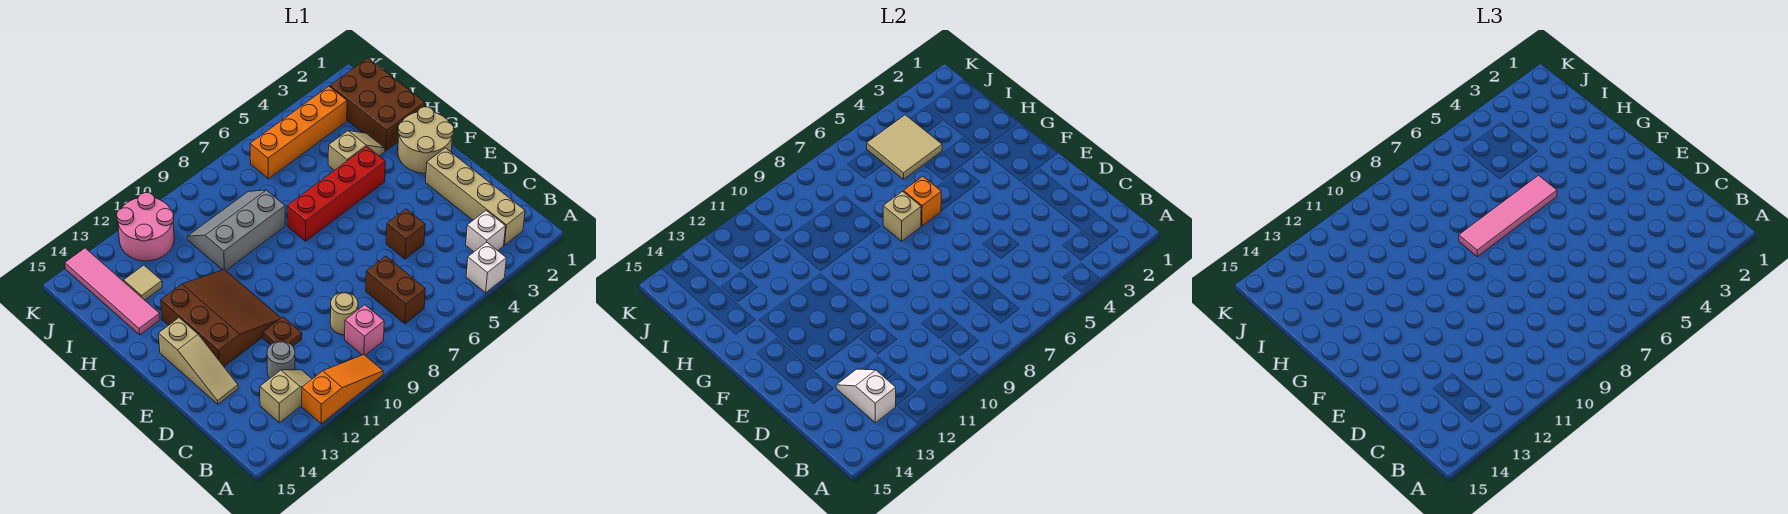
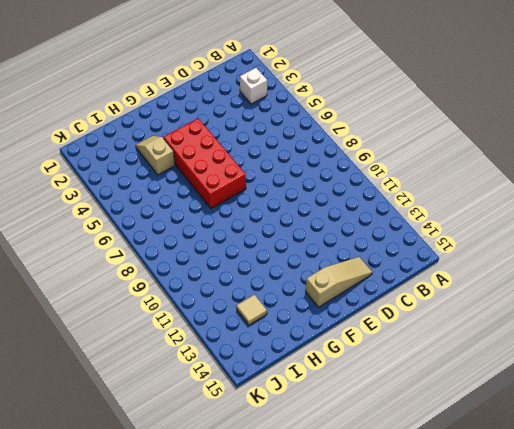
red brick F4:G7 level 1 -> red brick G4:G7 level 1
none -> white brick A4 level 1
none -> orange slope A10:A12 level 1 top 12
none -> tan brick B2:E2 level 1

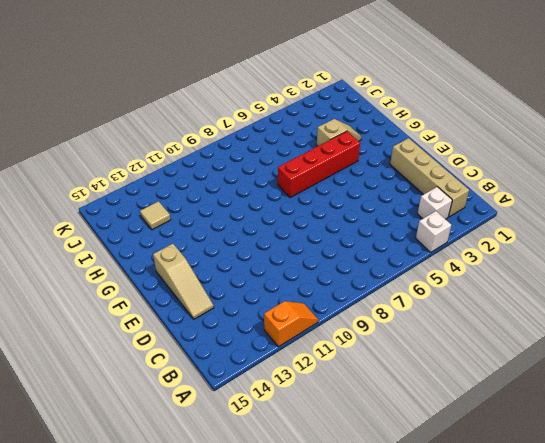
orange slope A11:A12 level 1 top 12 -> orange slope A10:A12 level 1 top 12
none -> brown brick B7:C7 level 1
none -> pink brick B9 level 1
none -> tan slope B12:B13 level 1 top 13

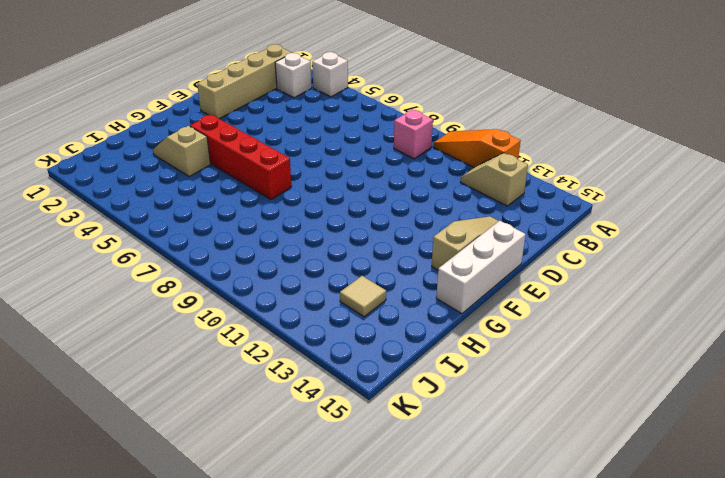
white brick E15:G15 level 1 -> none
none -> brown brick B7:C7 level 1
none -> tan round brick C9 level 1
none -> grey round brick C12 level 1

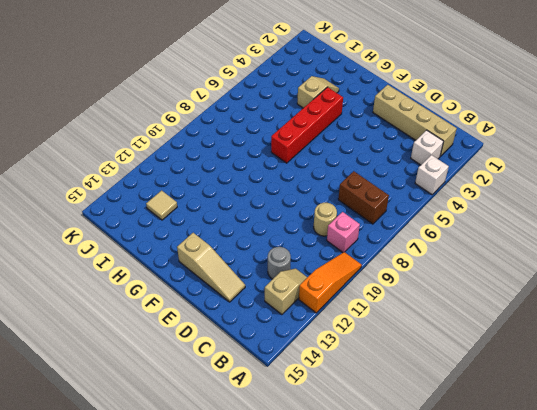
none -> brown brick D5 level 1
none -> brown plate D11 level 1
none -> brown slope E11:G13 level 1 top 13

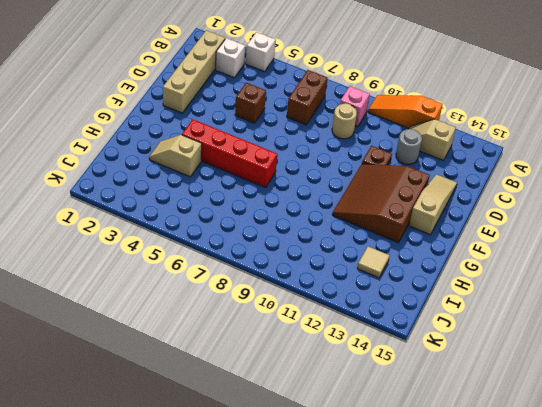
none -> tan round brick F1:G2 level 1
none -> brown brick H1:J2 level 1
none -> grey slope H8:I10 level 1 top H

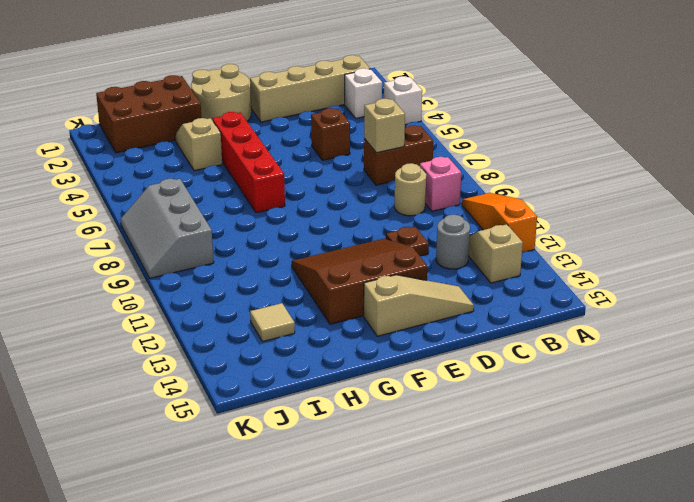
tan brick C7 level 2 -> tan brick G7 level 2
grey slope J7:K9 level 1 top J -> grey slope H8:I10 level 1 top H
none -> pink tile H14:K14 level 1
none -> orange brick J3:J6 level 1
none -> pink round brick J11:K12 level 1

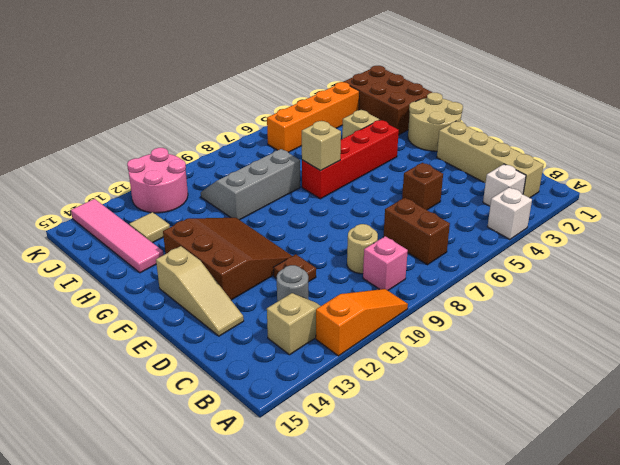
none -> white slope B13:C13 level 2 top B
none -> orange brick G6 level 2
none -> tan tile I4:J5 level 2

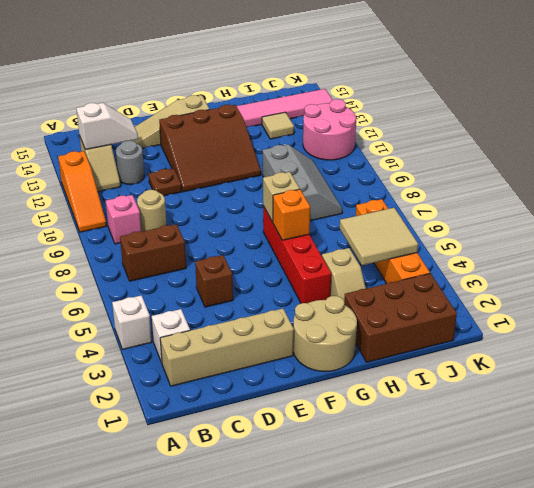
none -> pink tile G5:G8 level 3

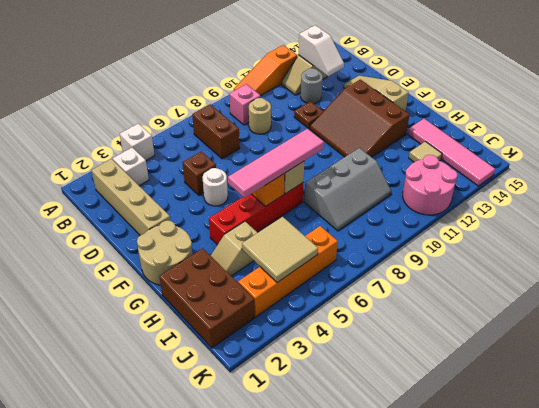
white round brick E5 level 1 -> none

